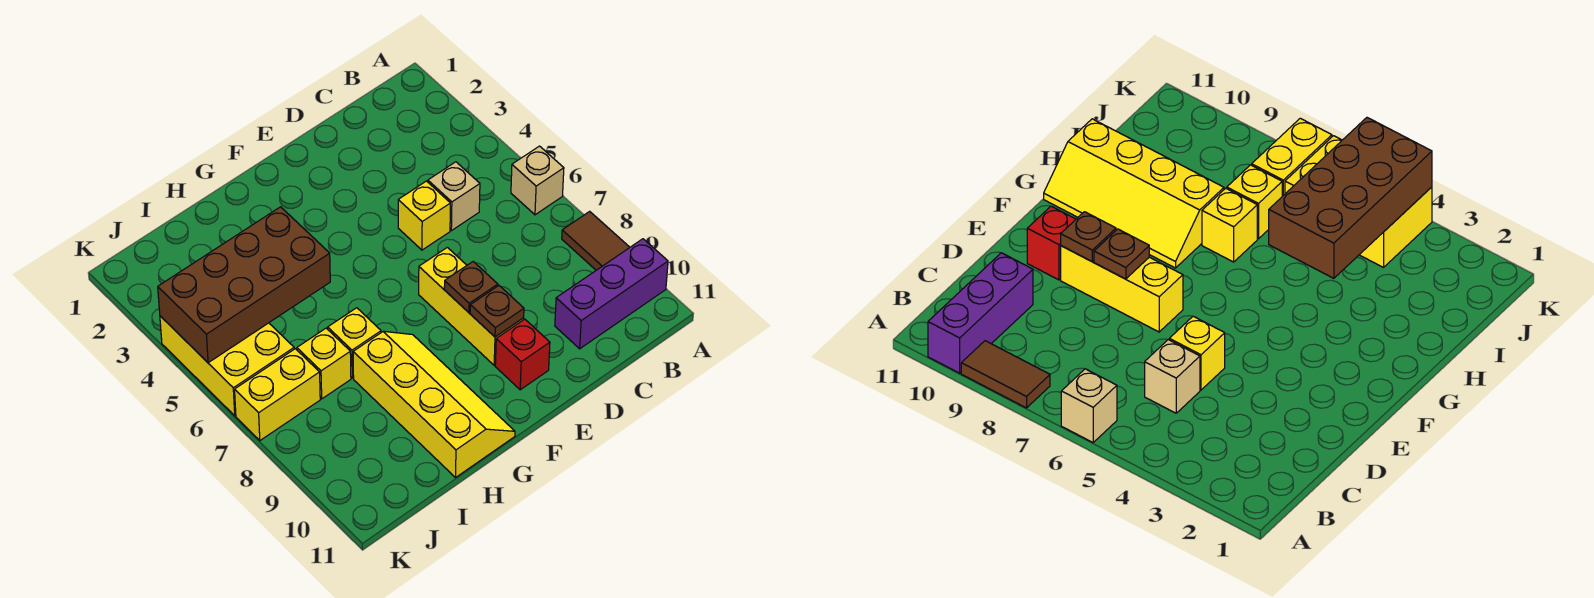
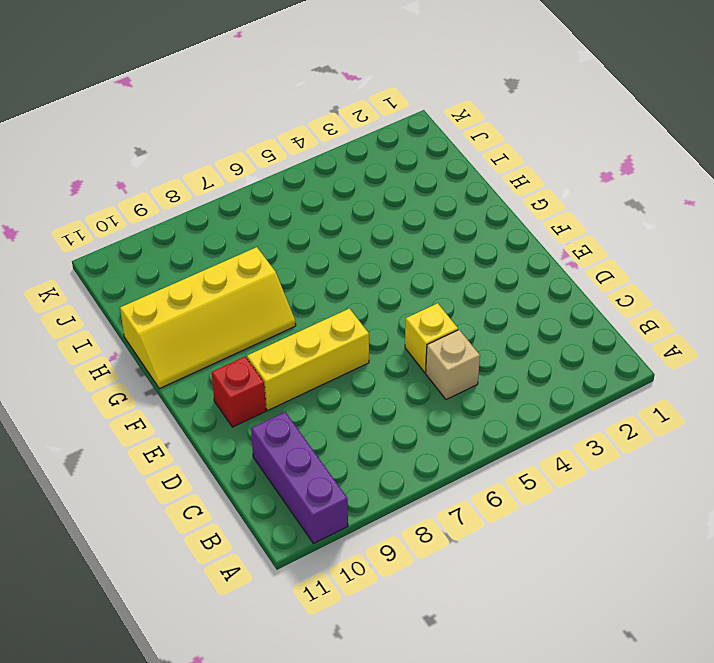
none -> tan brick A6 level 1
none -> brown tile A8:A9 level 1
none -> yellow brick H7 level 1

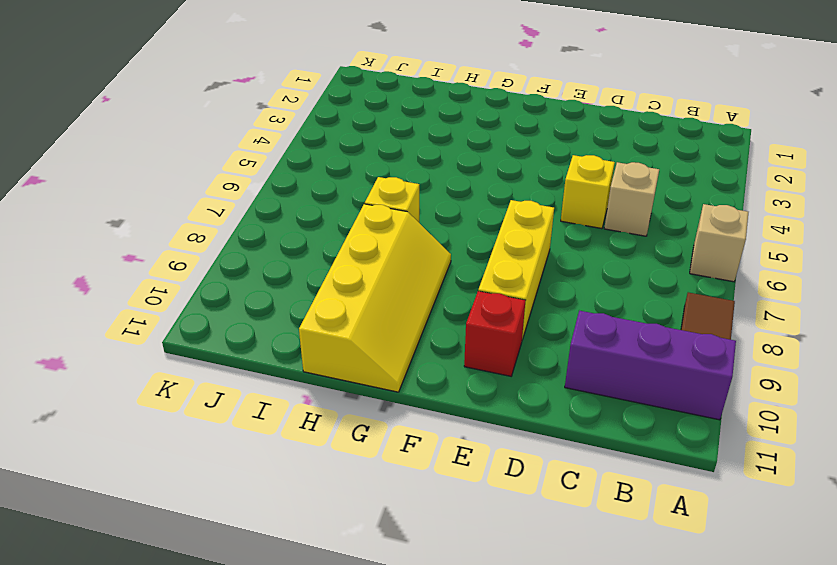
none -> yellow brick I7 level 1
none -> yellow brick J4:K6 level 1
none -> yellow brick J7:K7 level 1

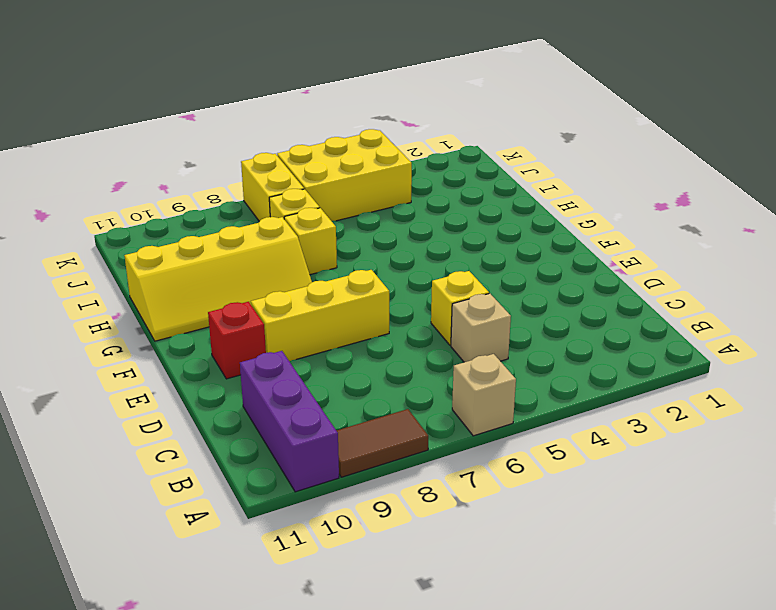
none -> brown plate E8 level 2
none -> brown plate E9 level 2
none -> brown brick H4:K5 level 2

